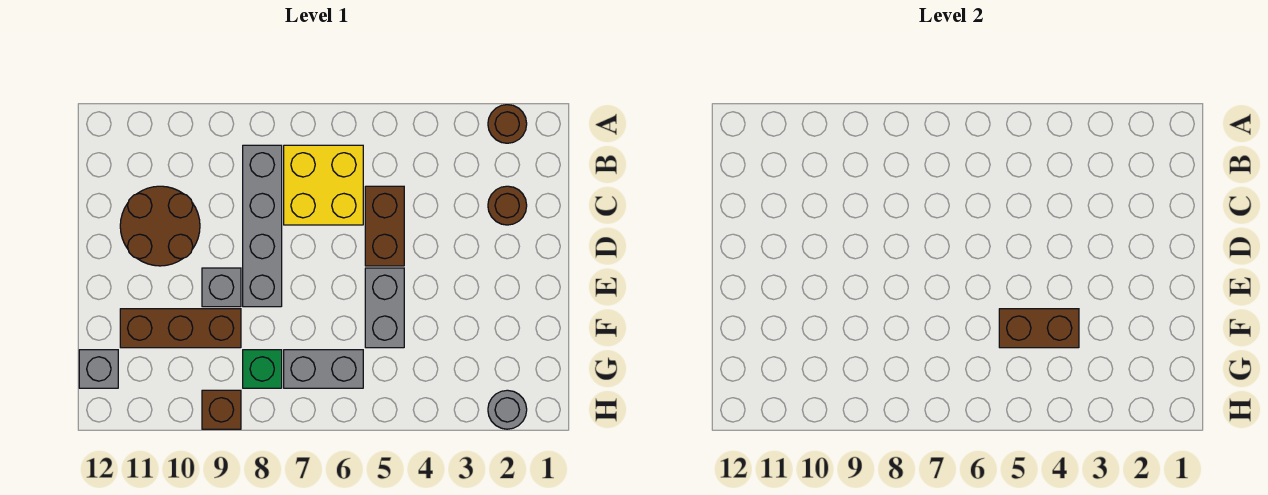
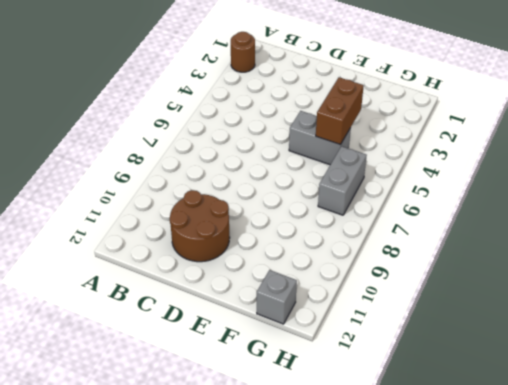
none -> yellow brick B6:C7 level 1
none -> grey brick B8:E8 level 1
none -> brown round brick C2 level 1

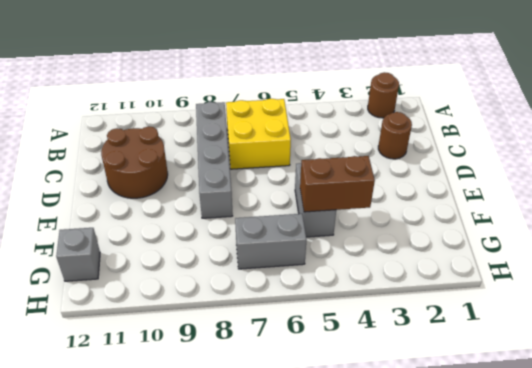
none -> brown brick C5:D5 level 1
none -> grey brick E9 level 1
none -> brown brick F9:F11 level 1

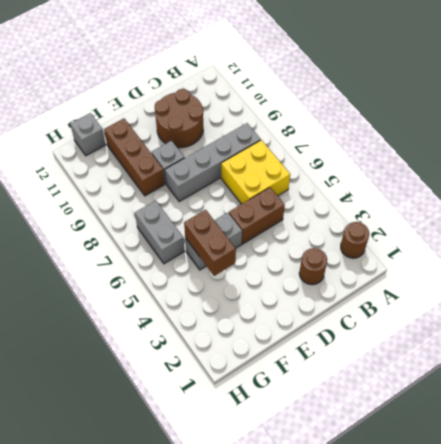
none -> green brick G8 level 1
none -> grey round brick H2 level 1
none -> brown brick H9 level 1

